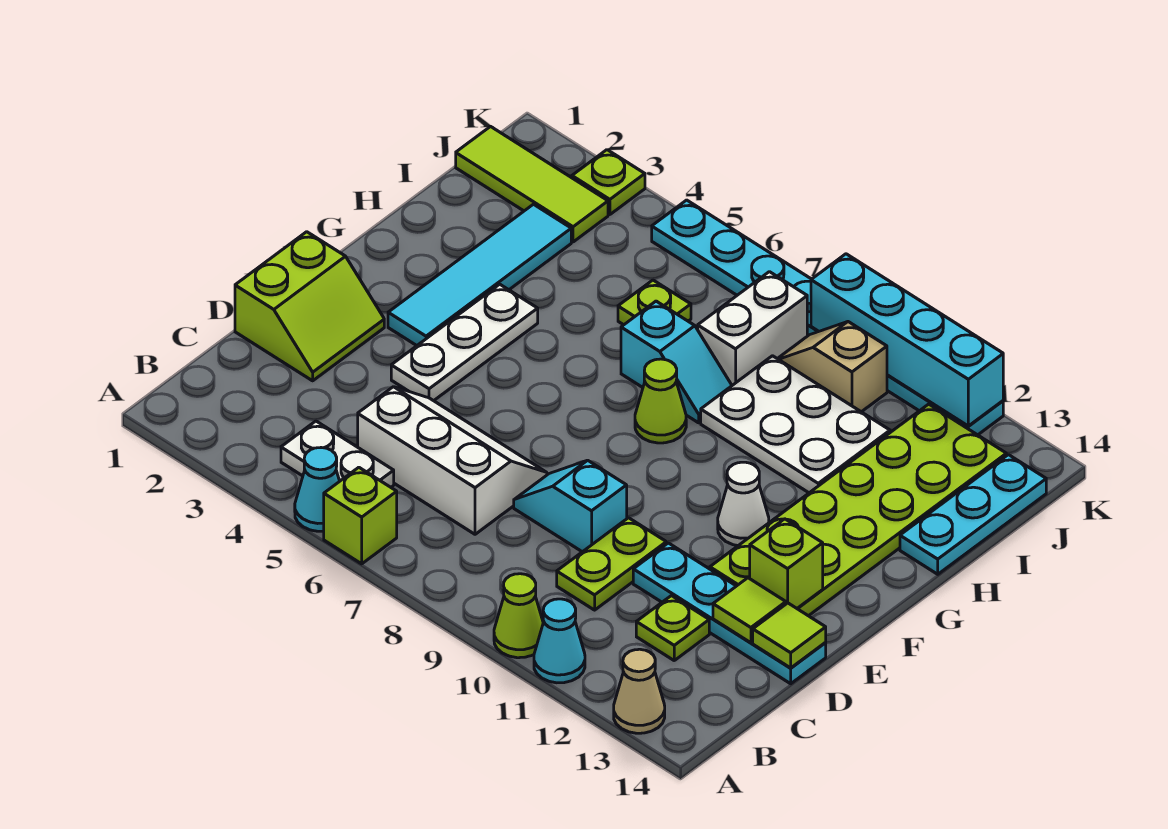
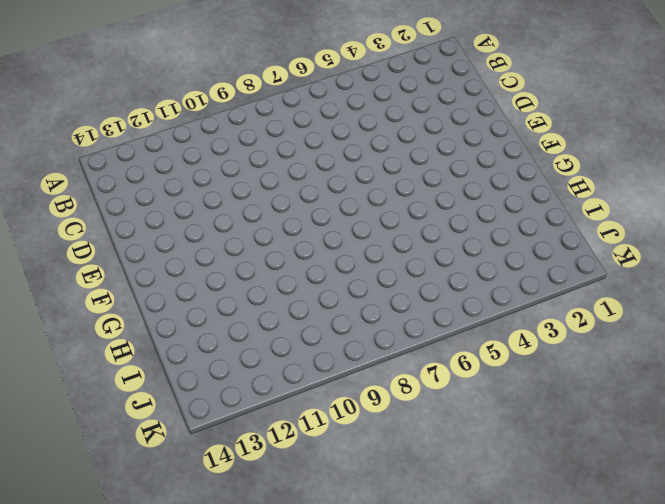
none -> cyan cone A5 level 1
none -> lime brick A6 level 1
none -> lime cone A10 level 1
none -> cyan cone A11 level 1

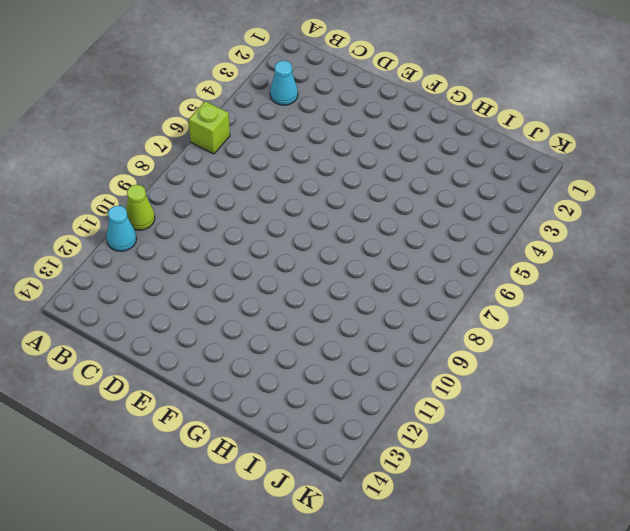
cyan cone B3 level 1 -> cyan cone A5 level 1
none -> tan cone A13 level 1
none -> white plate B4:B5 level 1
none -> white slope C5:D7 level 1 top C
none -> lime plate C10:D10 level 1

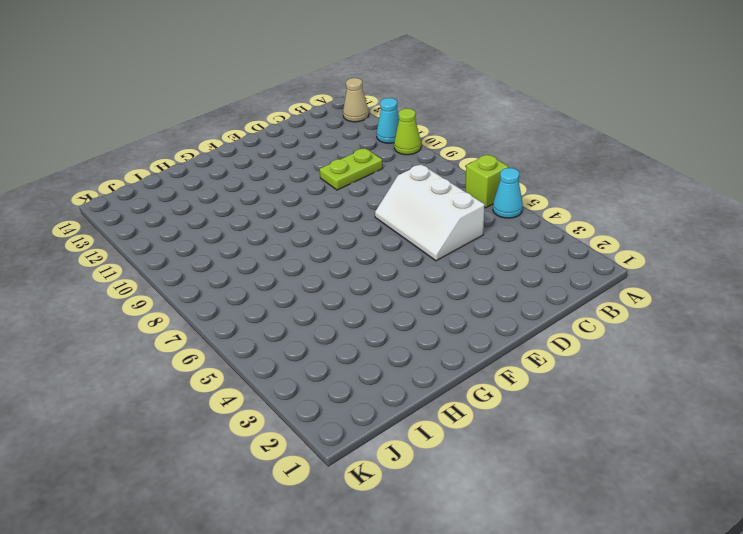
none -> white plate B4:B5 level 1
none -> lime plate C12 level 1
none -> lime slope D1:E2 level 1 top 1
none -> cyan slope D8:D9 level 1 top 9

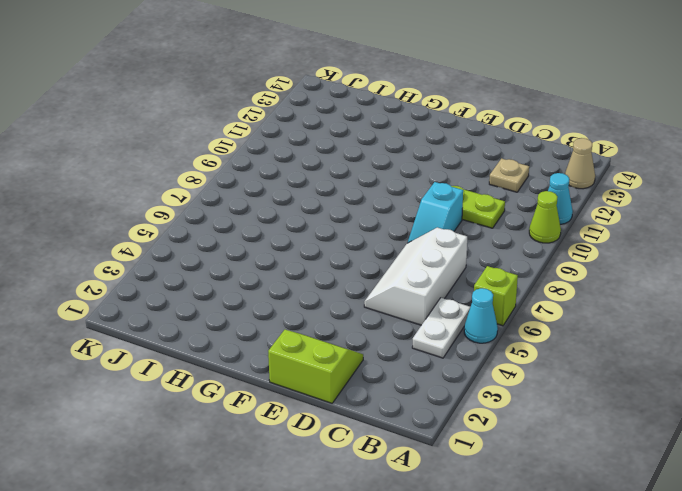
tan plate C12 level 1 -> lime plate C12 level 1
none -> cyan plate D11:D14 level 1
none -> white plate E4:G4 level 1
none -> lime plate E12:J13 level 1
none -> cyan tile F3:I3 level 1

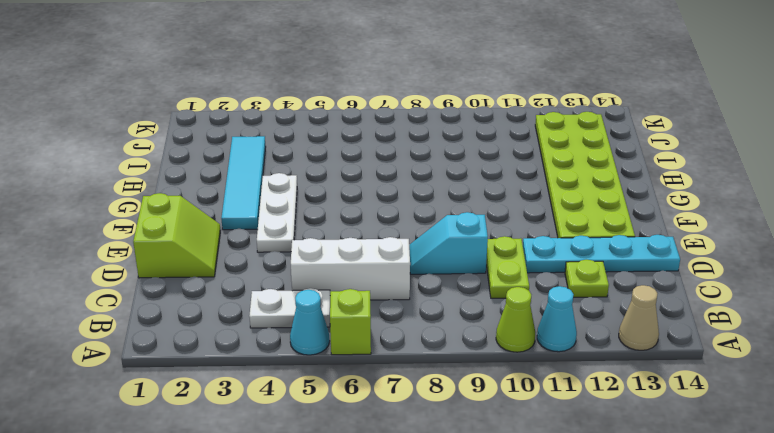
none -> white cone F11 level 1
none -> lime cone G8 level 1
none -> cyan slope H7:H8 level 1 top 7
none -> white plate H9:I11 level 1

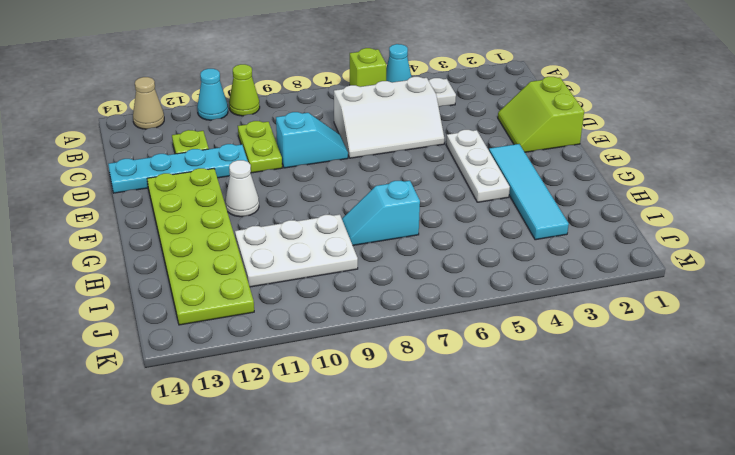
none -> lime cone G8 level 1
none -> cyan plate H14:J14 level 1
none -> lime plate I6 level 1
none -> white brick I8:J8 level 1

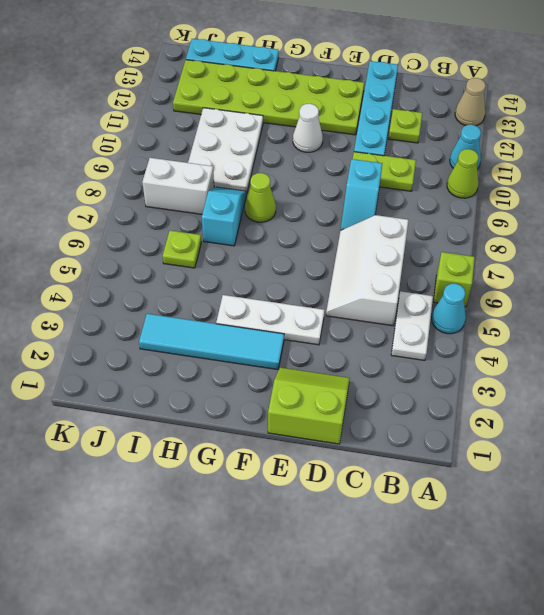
none -> lime tile J1:J3 level 1
none -> tan slope J9:J10 level 1 top 10
none -> lime plate K3 level 1
none -> cyan plate K5:K12 level 1

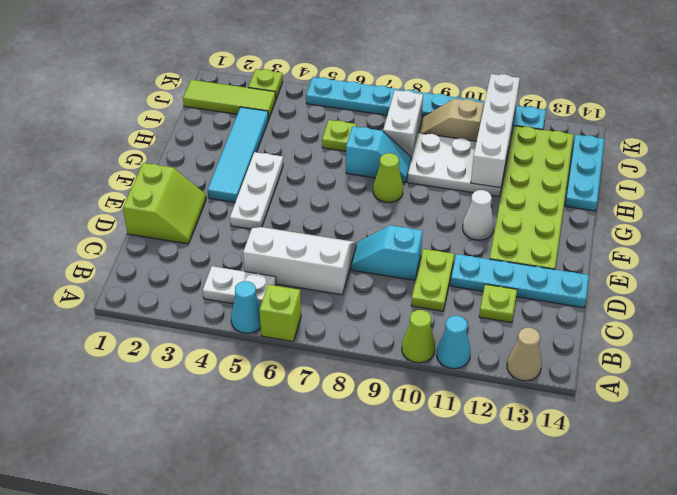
white brick H11:K11 level 2 -> cyan brick K9:K12 level 2
none -> lime tile D13 level 2
none -> lime tile D14 level 2
none -> lime brick E13 level 2

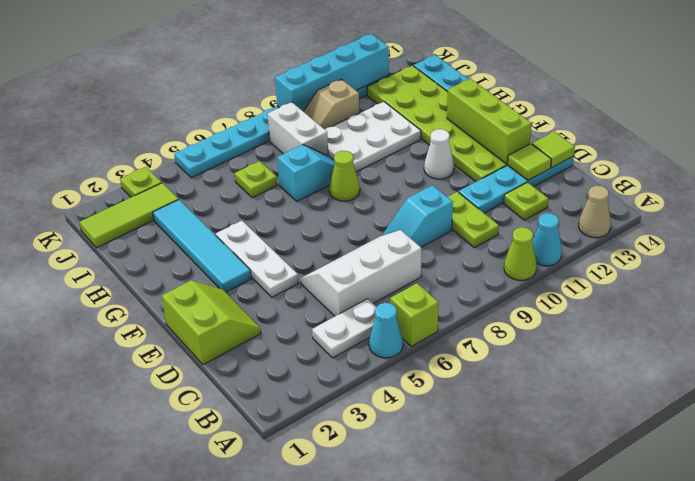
lime brick E13:G13 level 2 -> lime brick E13 level 2

